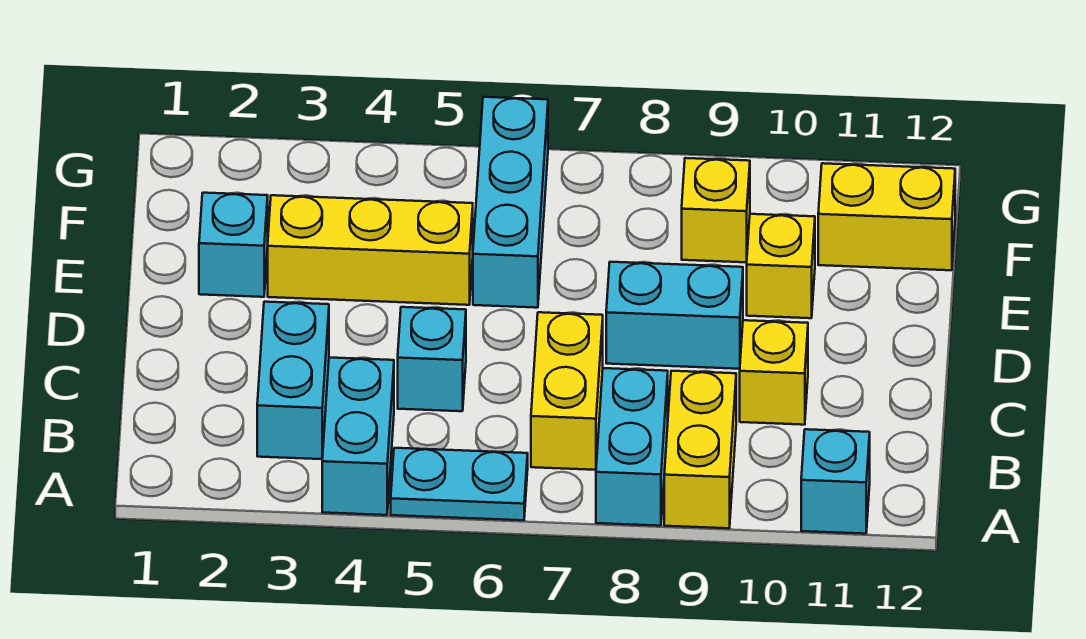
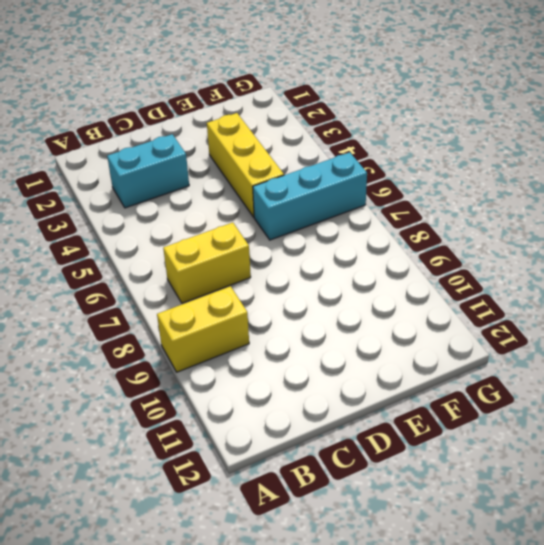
none -> cyan brick A4:B4 level 1
none -> cyan plate A5:A6 level 1
none -> cyan brick A8:B8 level 1

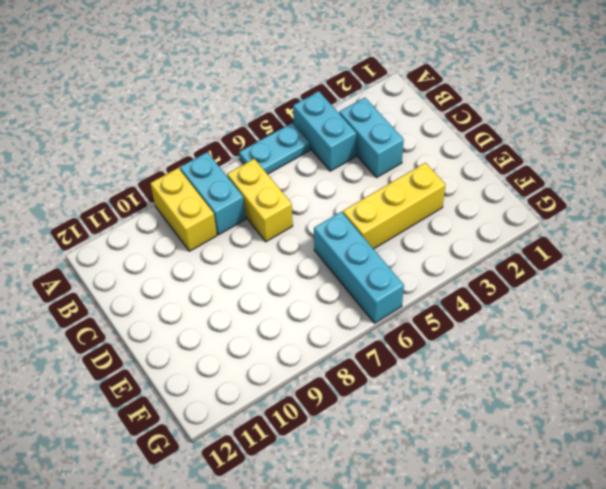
none -> cyan brick A11 level 1
none -> cyan brick C5 level 1
none -> yellow brick C10 level 1

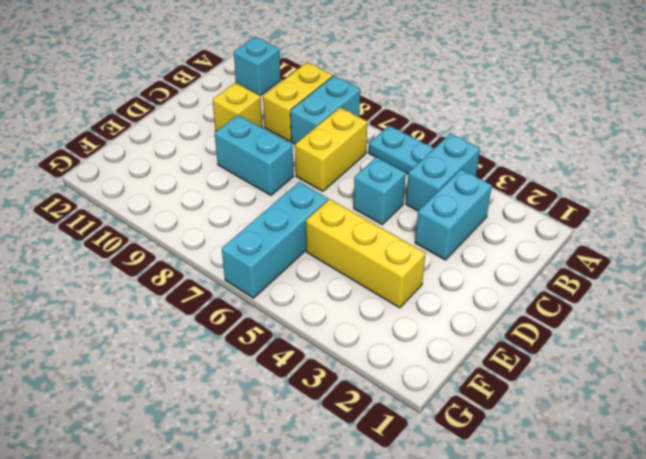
none -> cyan brick E2 level 1
none -> yellow brick E10 level 1
none -> yellow brick F9 level 1

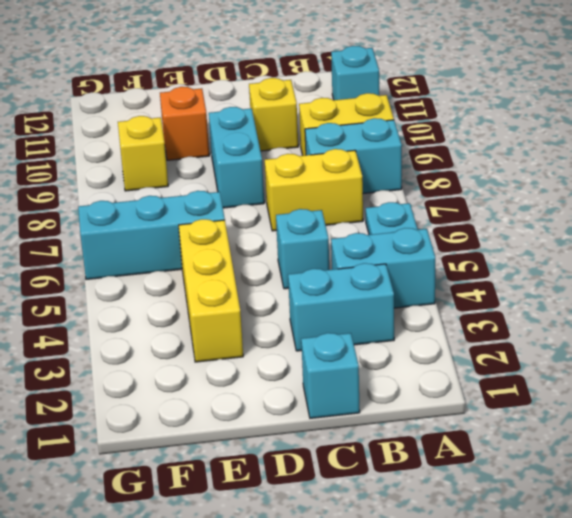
cyan brick C1 level 1 -> cyan brick E2 level 1
orange brick E10 level 1 -> yellow brick E10 level 1
none -> yellow brick F11:F12 level 1

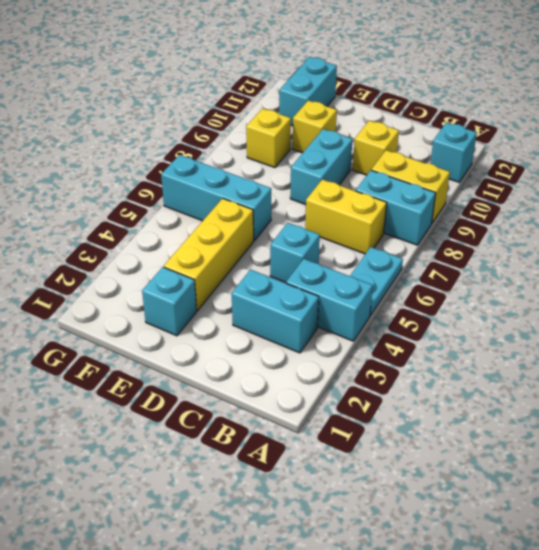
cyan brick F11:F12 level 1 -> yellow brick F11:F12 level 1

